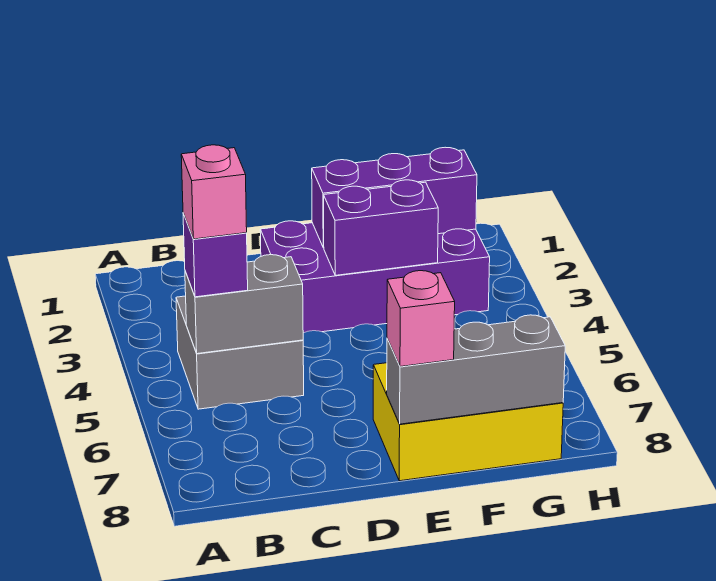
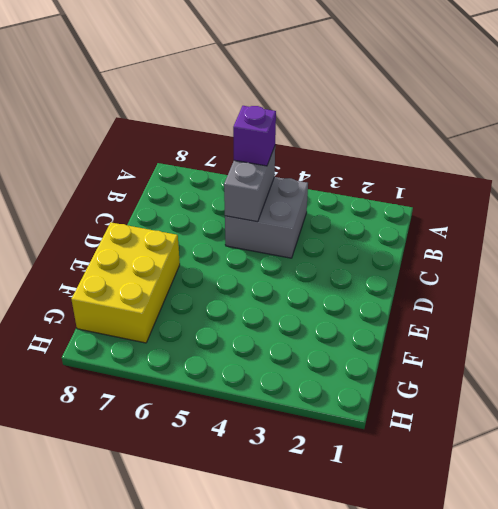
none -> purple brick D2:G3 level 1
none -> purple brick E2:G2 level 2

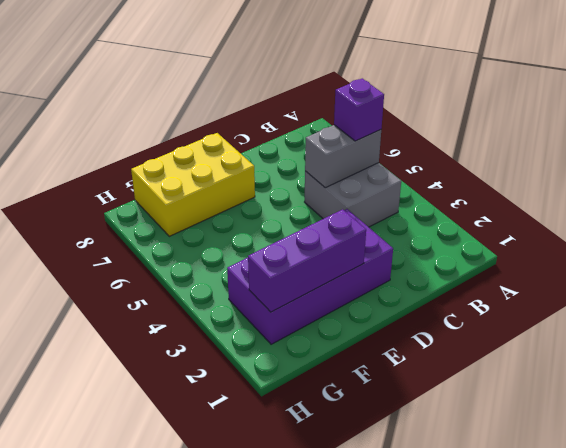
none -> purple brick E3:F3 level 2
none -> grey brick E8:G8 level 2

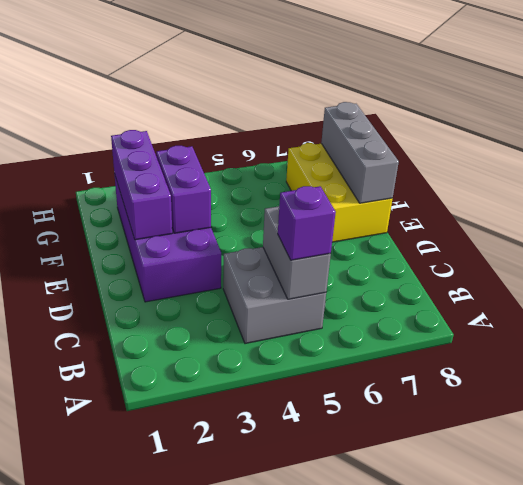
none -> pink brick E8 level 3
none -> pink brick B5 level 4

